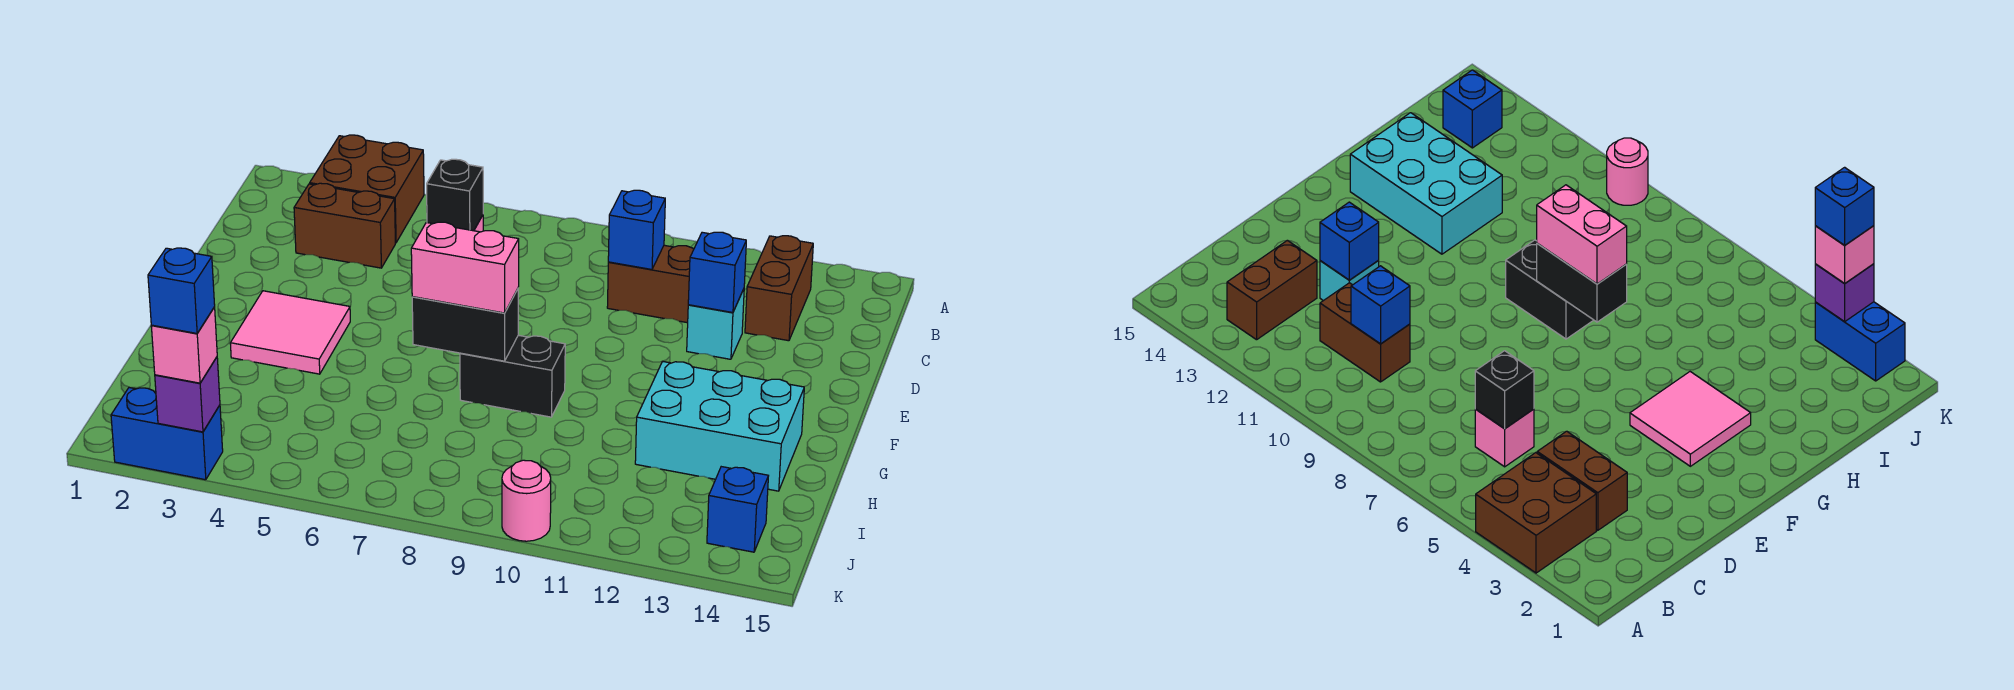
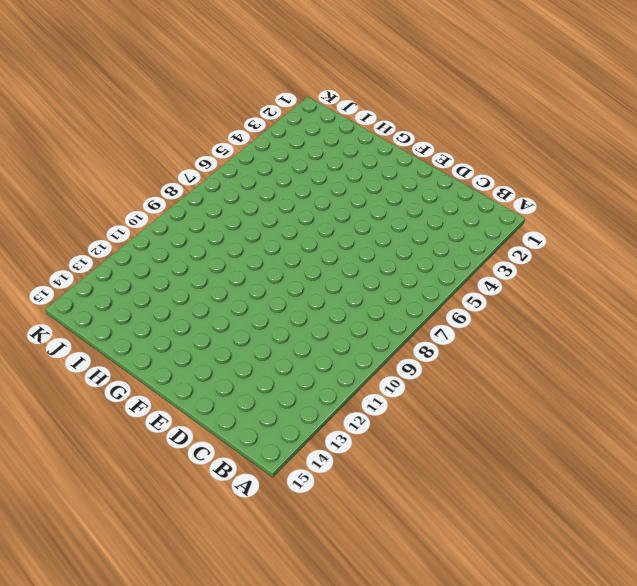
none -> brown brick A3:B4 level 1
none -> brown brick B13:C13 level 1
none -> brown brick C3:C4 level 1

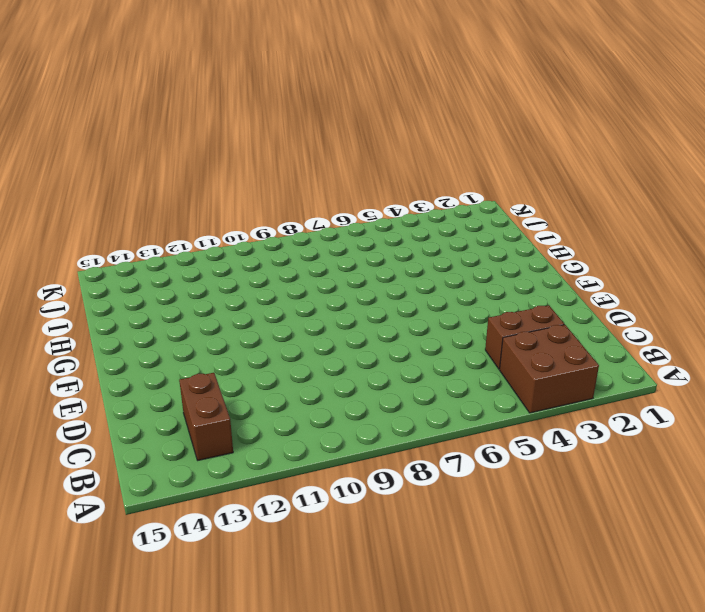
none -> pink brick C6 level 1
none -> brown brick C10:C11 level 1
none -> cyan brick D12 level 1

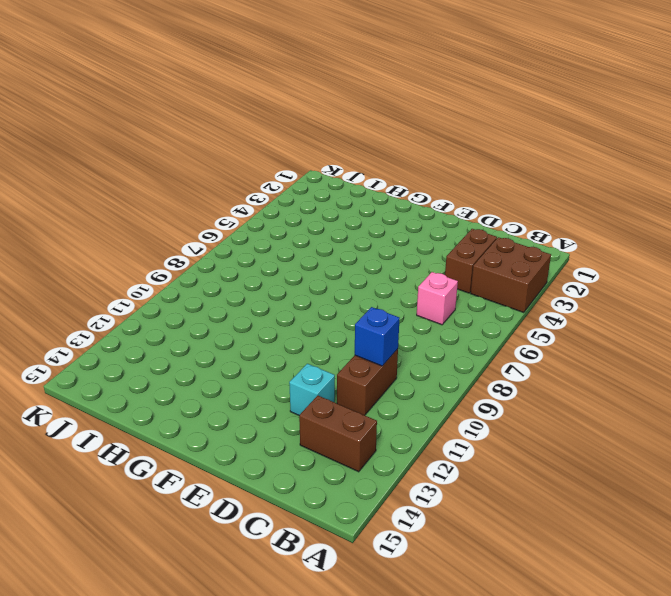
none -> pink tile F3:G4 level 1
none -> black brick G8:G9 level 1
none -> cyan brick G12:H14 level 1

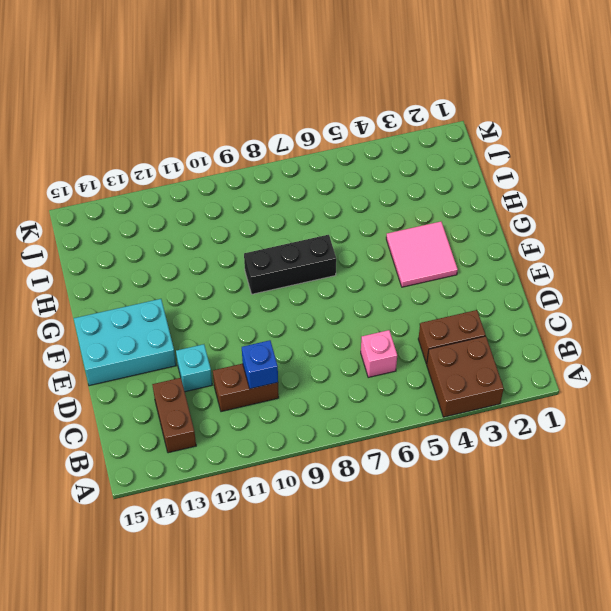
cyan brick E13:F15 level 1 -> cyan brick G12:H14 level 1
black brick G7:G9 level 1 -> black brick G8:G9 level 1
none -> blue brick J14 level 1
none -> blue brick K2:K3 level 1
none -> pink round brick K10 level 1

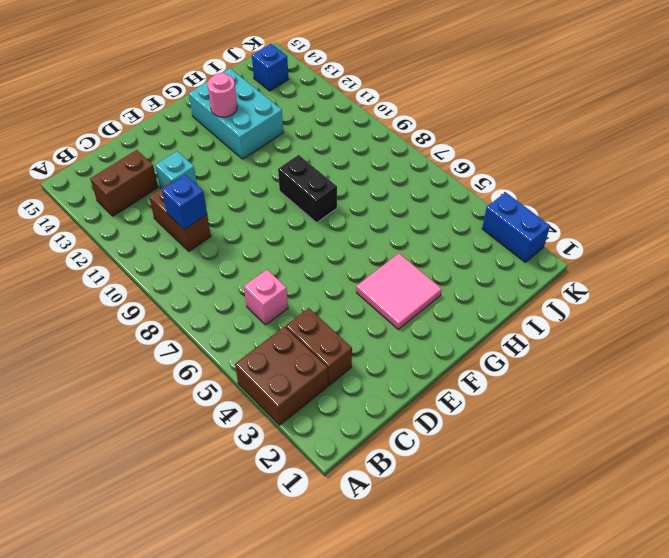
pink round brick G13 level 2 -> pink round brick K10 level 1
none -> black brick C6 level 2
none -> blue brick D12 level 2
none -> black brick G7:G8 level 2

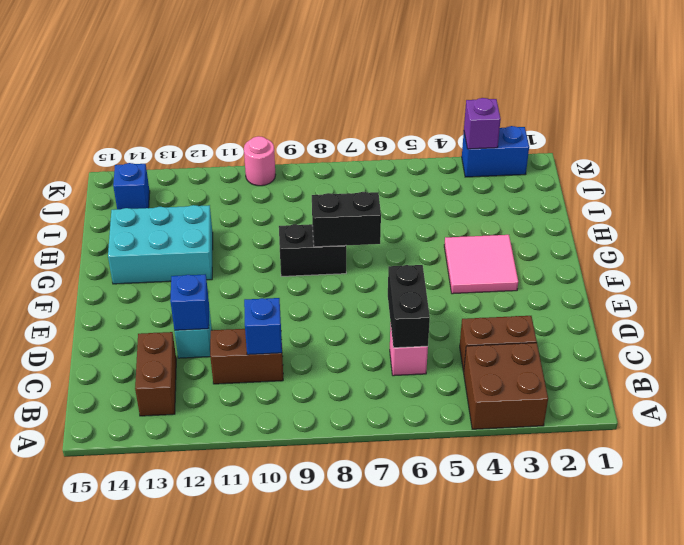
black brick C6:D6 level 2 -> black brick C6 level 2
none -> pink brick G7:G8 level 3
none -> pink brick K3 level 3
none -> blue brick K3 level 4

